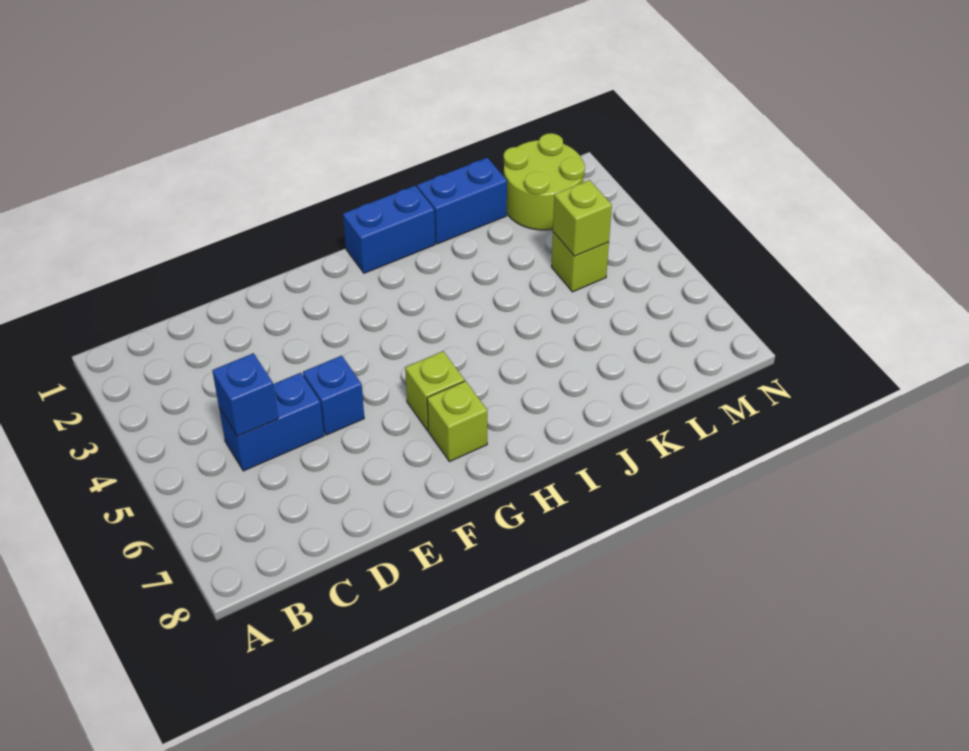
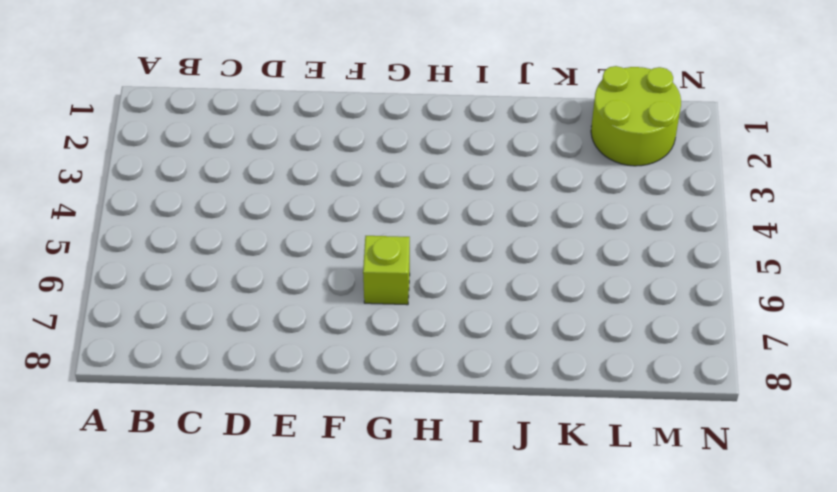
none -> blue brick C5:D5 level 1
none -> blue brick E5 level 1

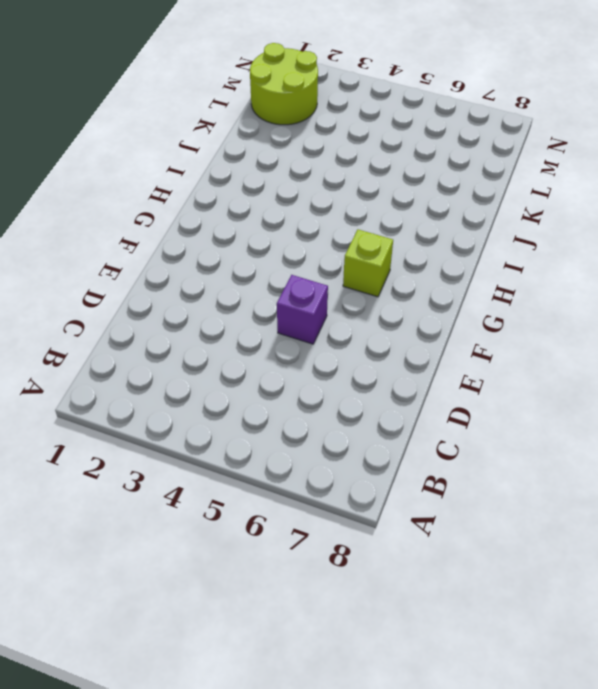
purple brick E5 level 1 -> blue brick E5 level 1
none -> blue brick C5:D5 level 1
none -> lime brick G7 level 1

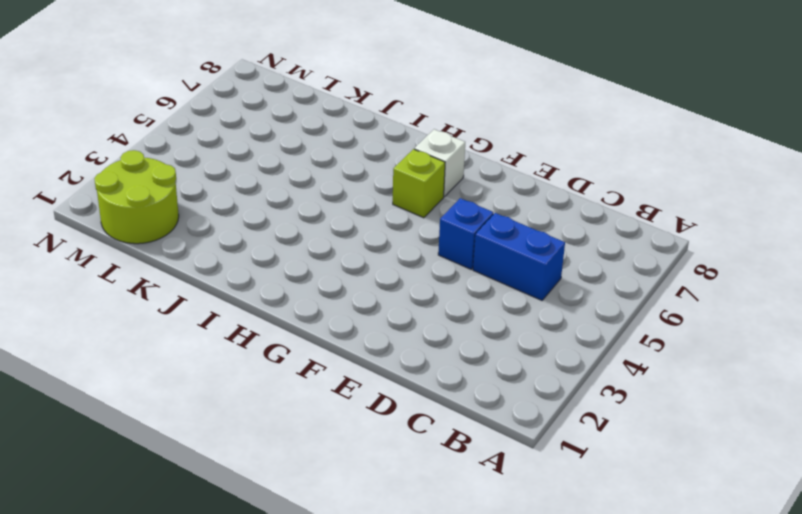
white brick G7 level 1 -> lime brick G7 level 1
none -> blue brick H1:I1 level 1
none -> blue brick J1:K1 level 1

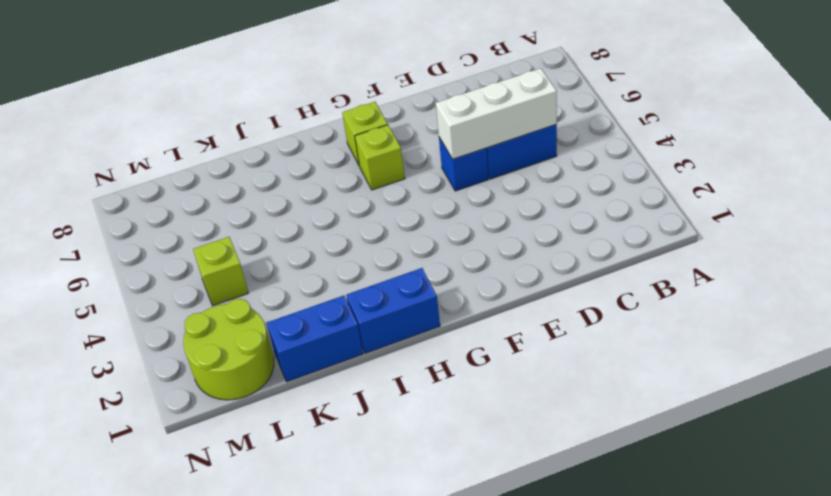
white brick C5:E5 level 2 -> blue brick C5 level 2
none -> lime brick L4 level 2

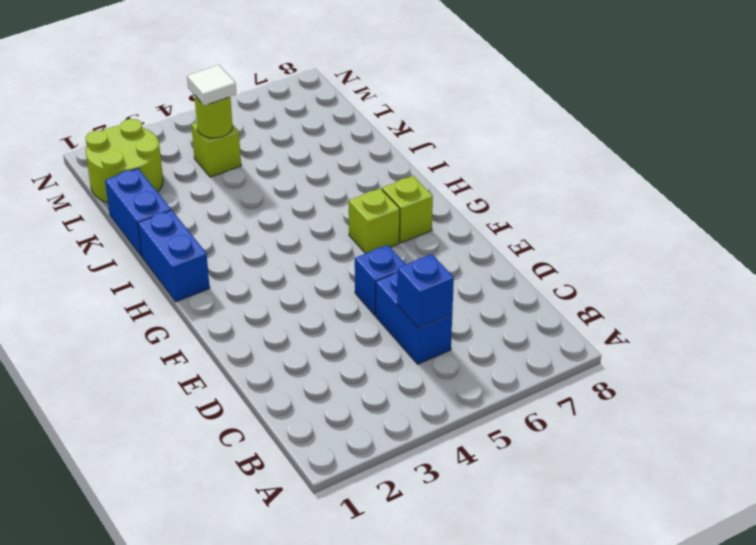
lime round brick L4 level 2 -> lime brick L4 level 2
white tile L4 level 3 -> none

